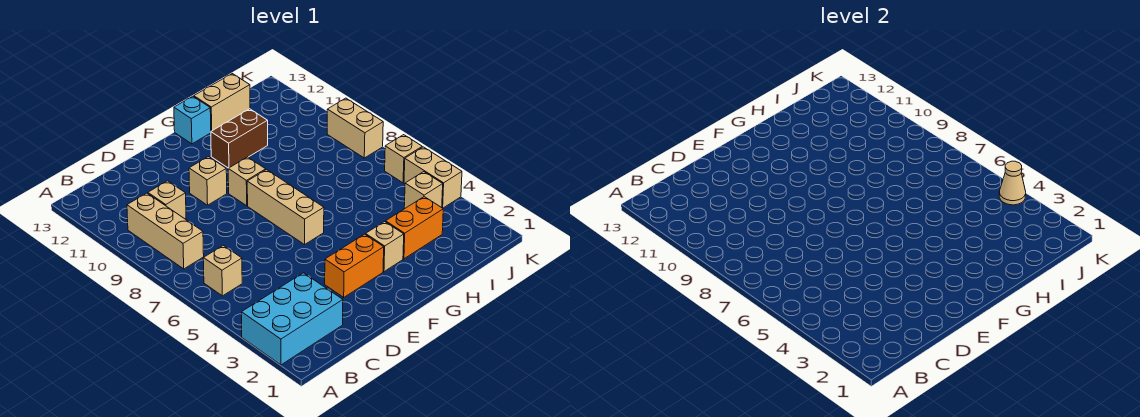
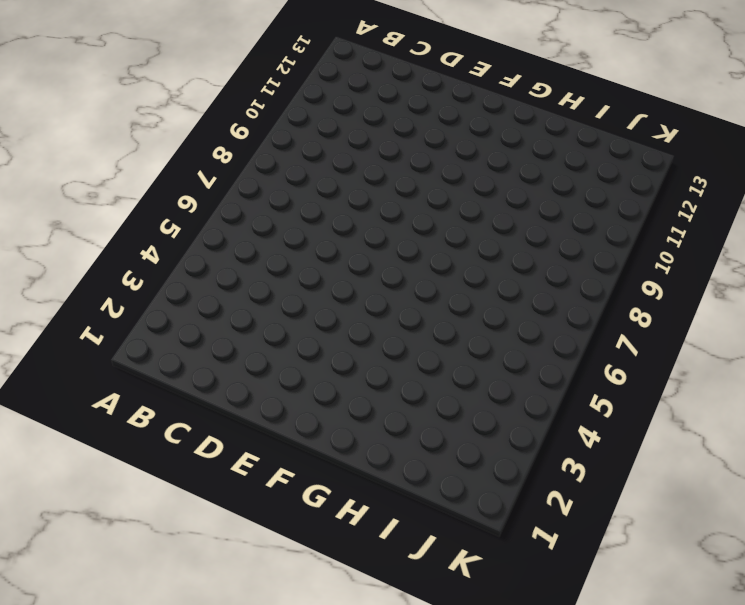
none -> cyan brick A2:C3 level 1
none -> tan brick B6 level 1
none -> tan brick B8:B10 level 1

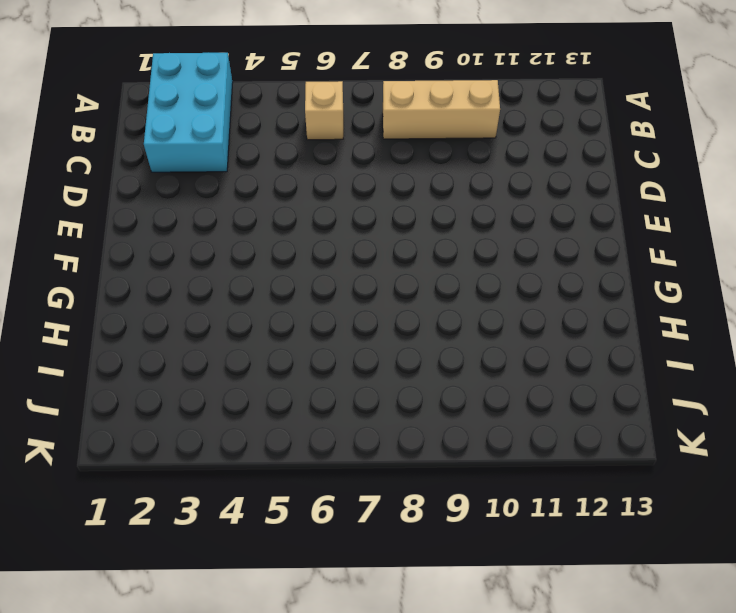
none -> tan brick C10 level 1
none -> orange brick E3:F3 level 1
none -> tan brick E10 level 1

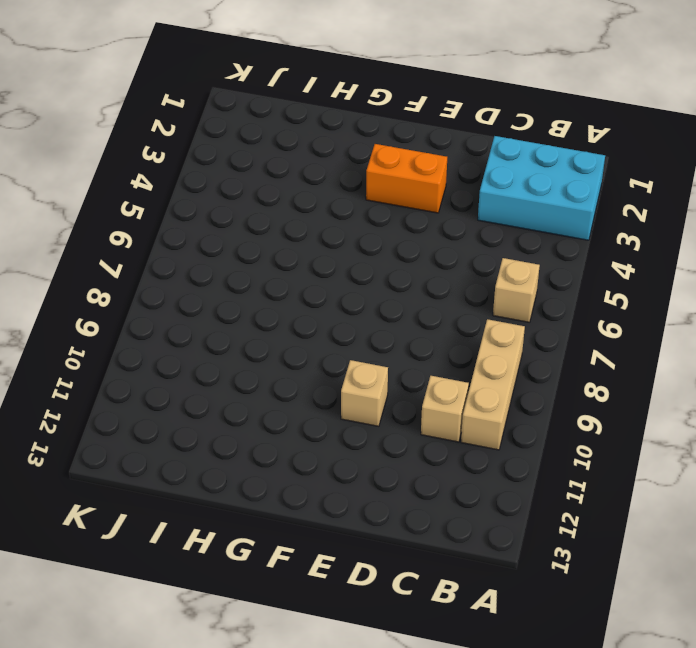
none -> tan brick F6:F8 level 1
none -> tan brick F9 level 1
none -> tan brick G3 level 1

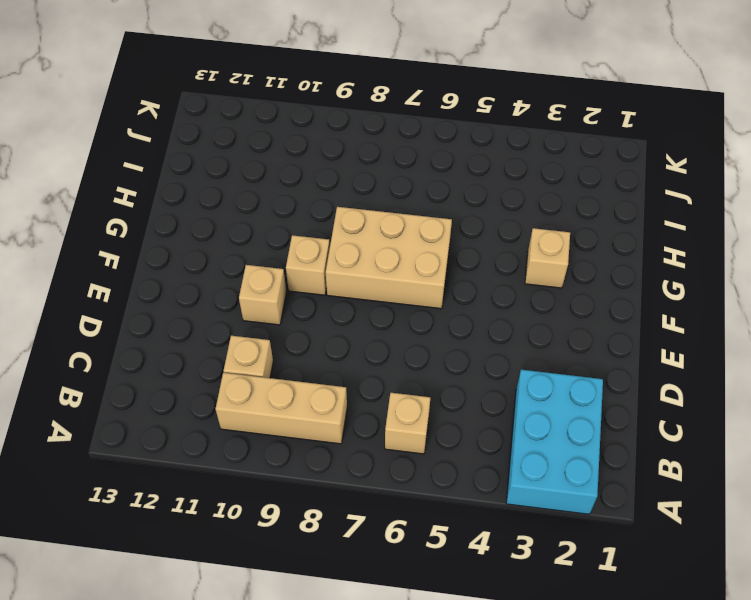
tan brick F6:G8 level 1 -> tan brick F6:F8 level 1
none -> orange brick E3:F3 level 1
none -> brown brick G11:H11 level 1
none -> cyan brick G13 level 1

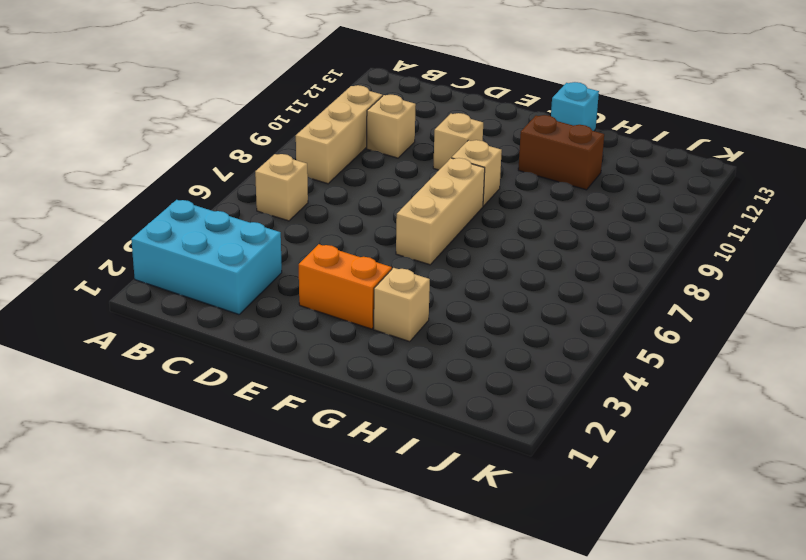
none -> orange brick H3:I3 level 1
none -> tan brick H13:I13 level 1
none -> tan brick J4 level 1

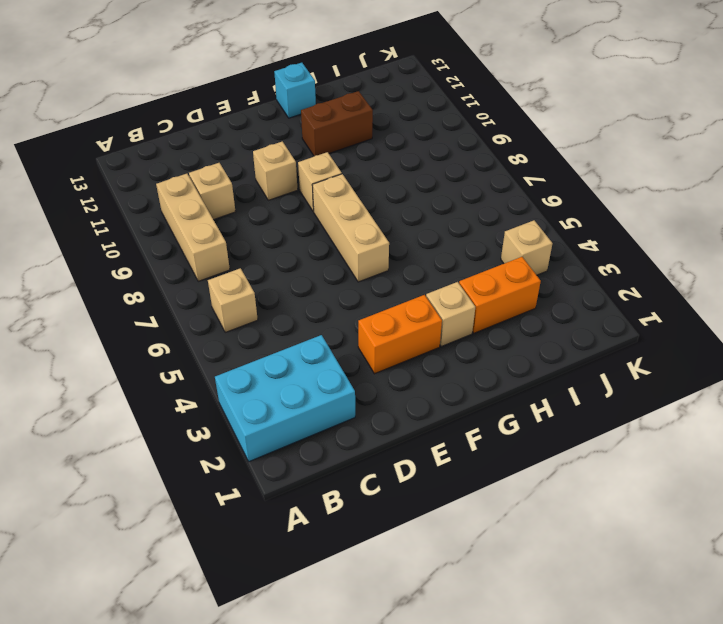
none -> tan brick H13:I13 level 1
none -> tan brick K4:K5 level 1
none -> tan brick K6 level 1

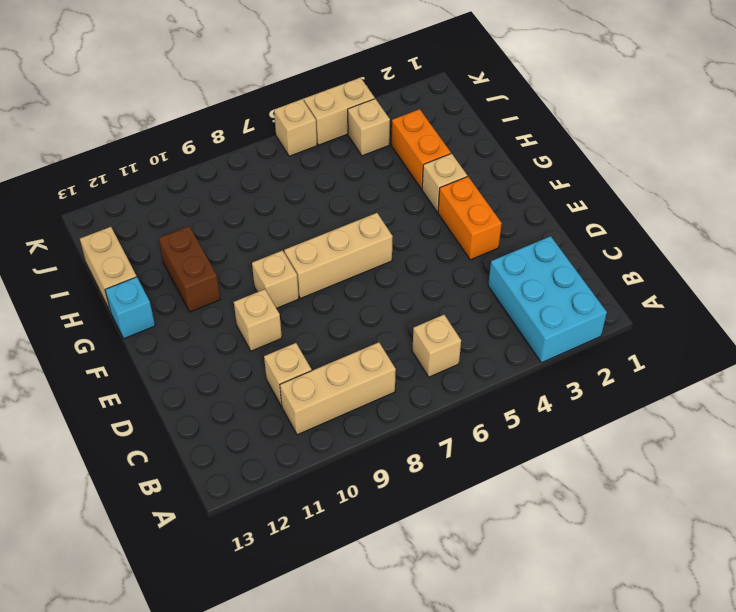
none -> tan brick K8:K9 level 1
none -> tan cone K4 level 2

